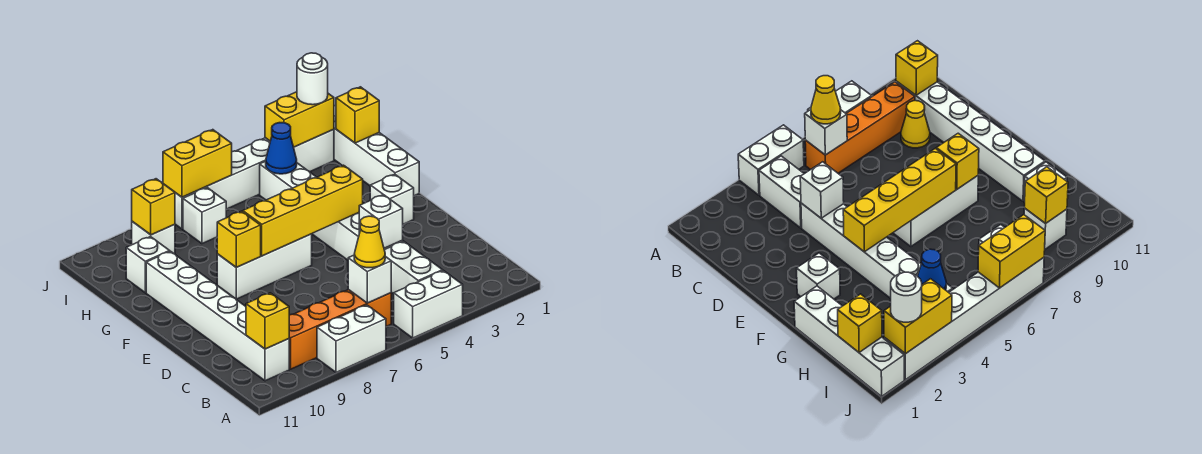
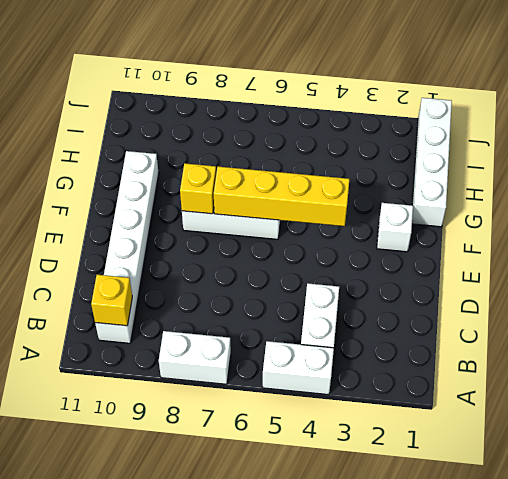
none -> orange brick B6:B9 level 1
none -> yellow cone C9 level 1
none -> white brick D4:I4 level 1

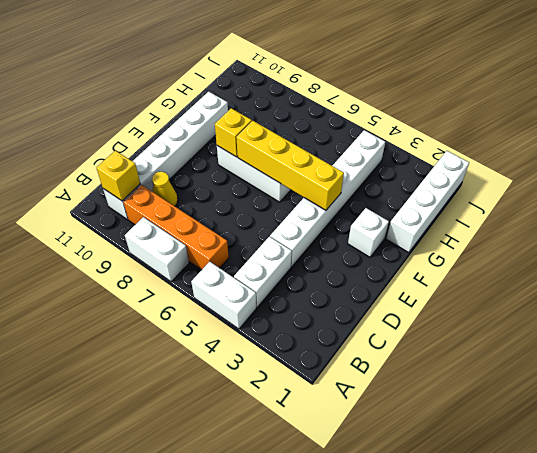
none -> white brick H10 level 1
none -> white brick I7 level 1
none -> white brick I9 level 1

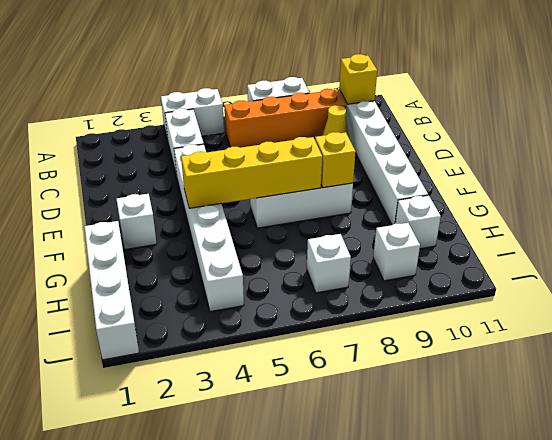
none -> white brick J2:J7 level 1
none -> white brick B6 level 2
none -> white brick D4 level 2

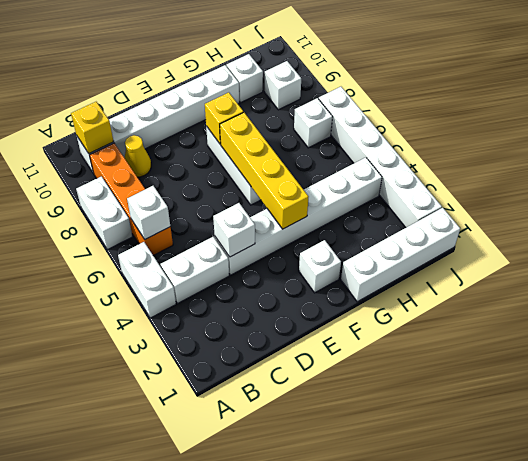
none -> yellow brick I1 level 2
none -> blue cone I4 level 2
none -> yellow brick I9 level 2

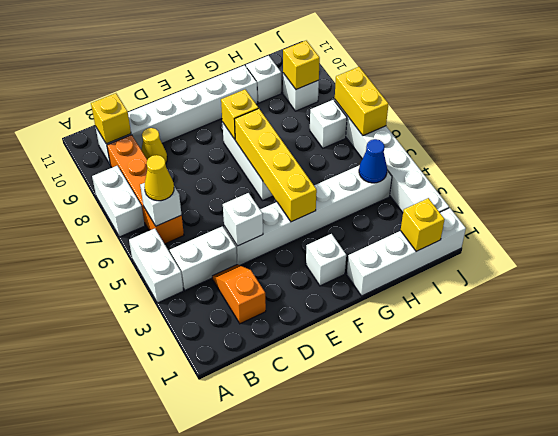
orange slope C2:C3 level 1 top 2 -> none
none -> yellow brick J2:J3 level 2
none -> white round brick J2 level 3

